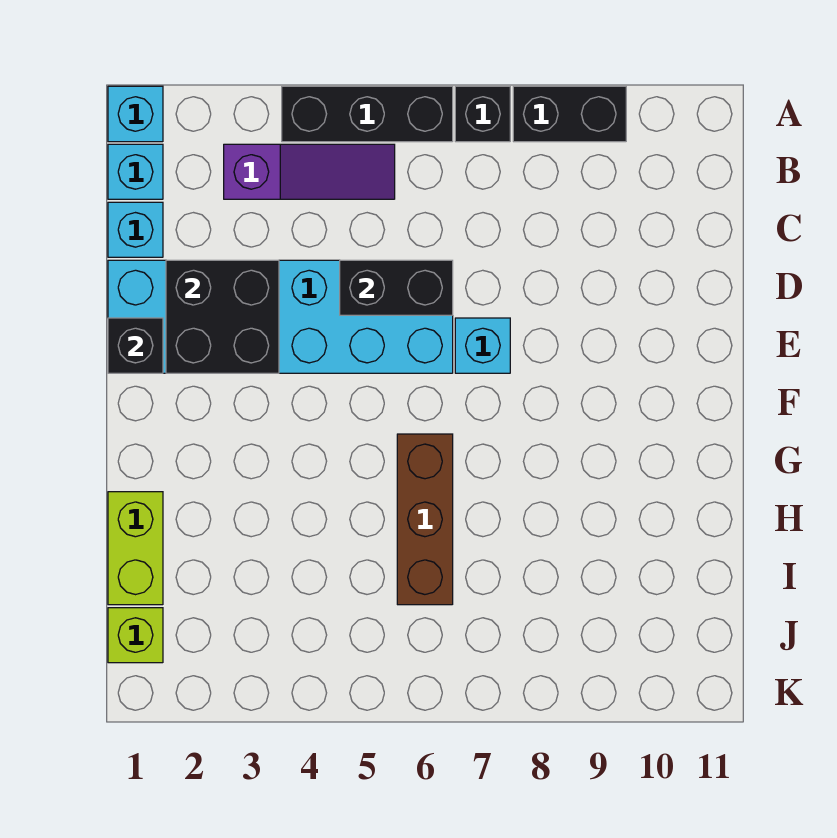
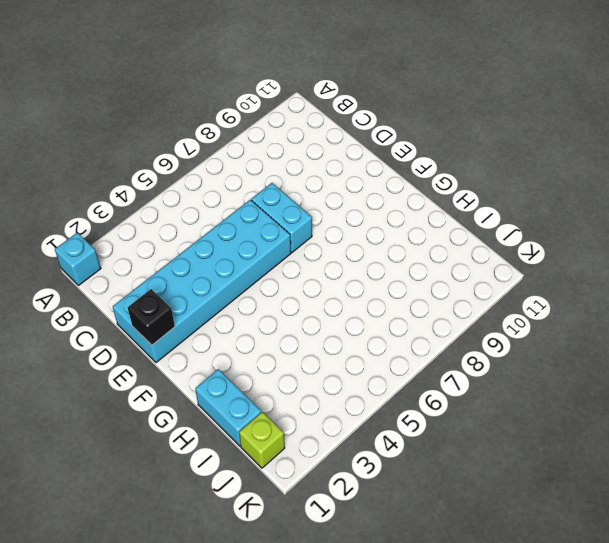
cyan brick D7:E7 level 1 -> cyan brick E7 level 1
cyan brick H1:I1 level 1 -> lime brick H1:I1 level 1
none -> black brick A4:A6 level 1
none -> black brick A7 level 1
none -> black brick A8:A9 level 1

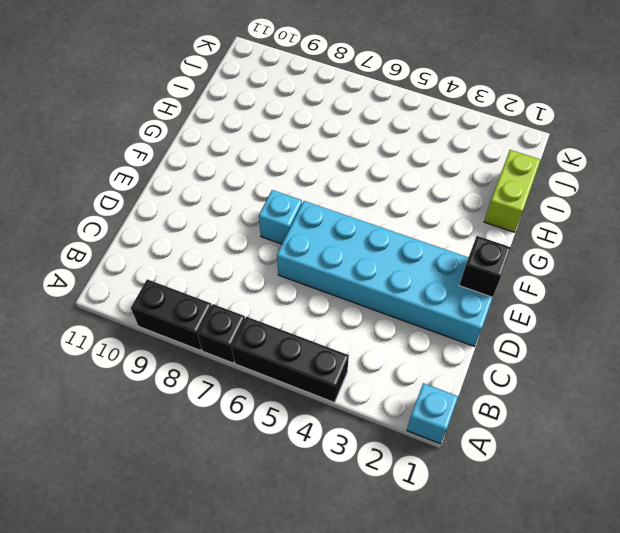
none -> cyan brick B1 level 1
none -> purple slope B3:B5 level 1 top 3
none -> cyan brick C1 level 1

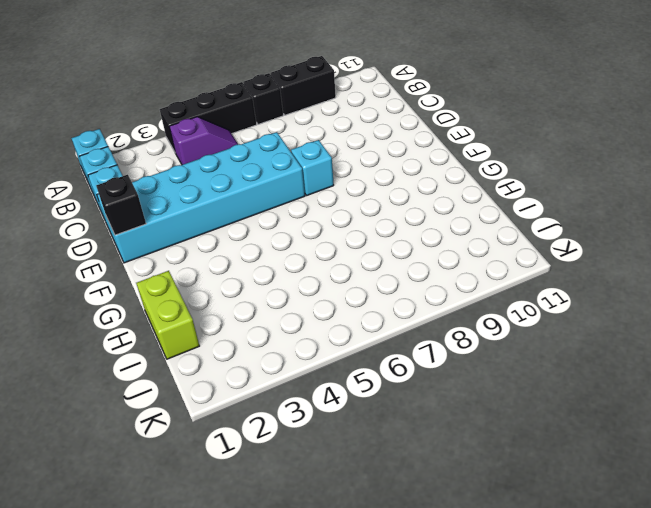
purple slope B4:B5 level 1 top 4 -> purple slope B3:B5 level 1 top 3
none -> brown brick G6:I6 level 1
none -> lime brick J1 level 1
none -> black brick D2:E3 level 2

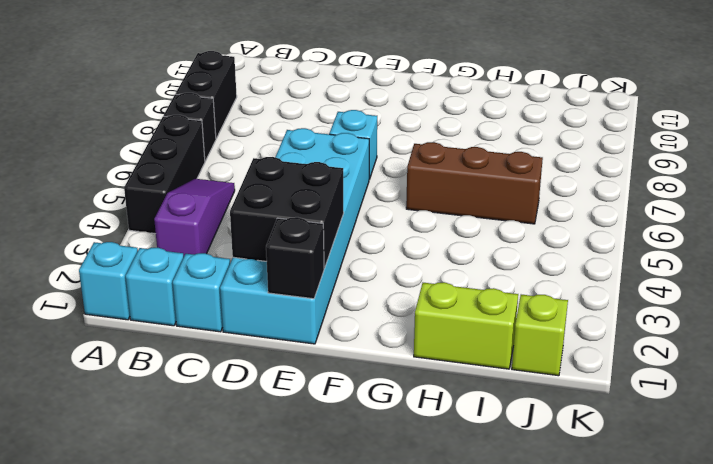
none -> black brick D5:D6 level 2

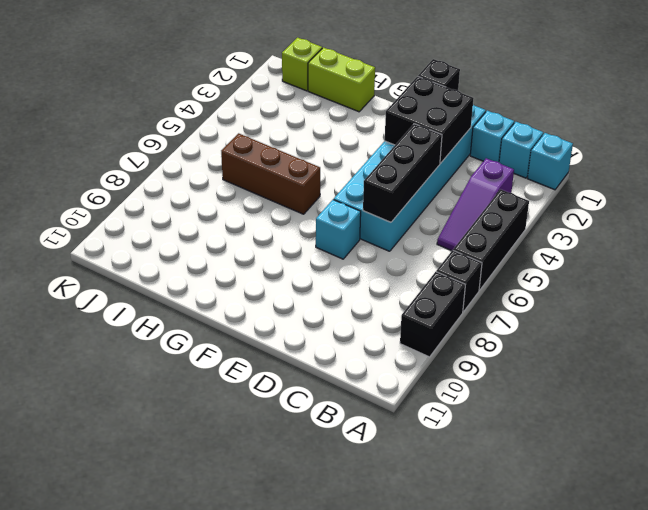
black brick D4:D6 level 2 -> black brick D5:D6 level 2

